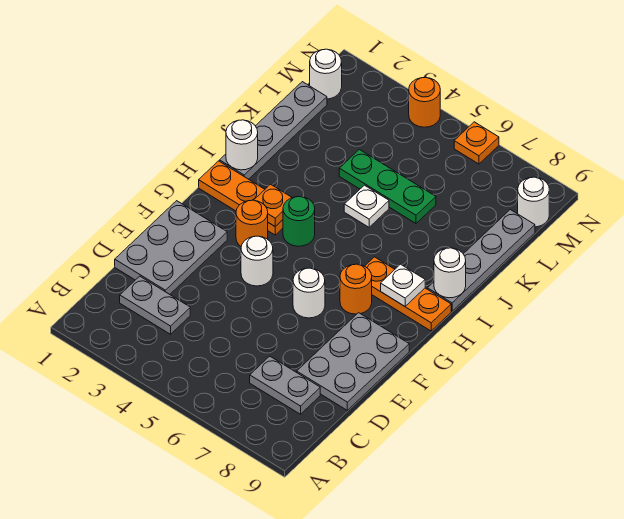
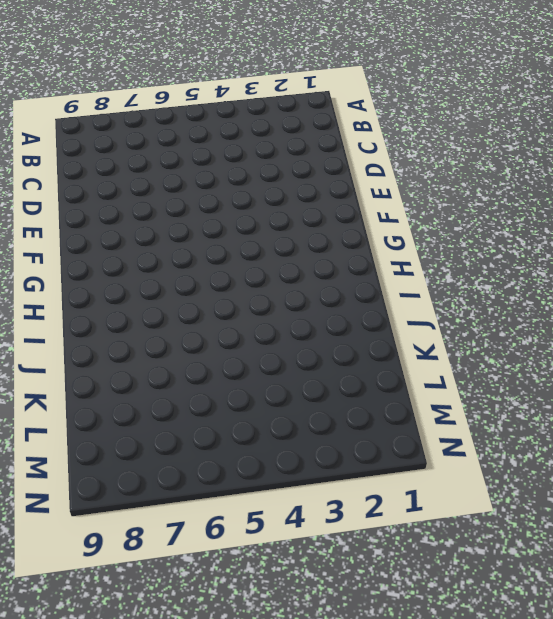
none -> grey plate C2:C3 level 1
none -> grey plate C7:C8 level 1
none -> grey plate D1:F2 level 1

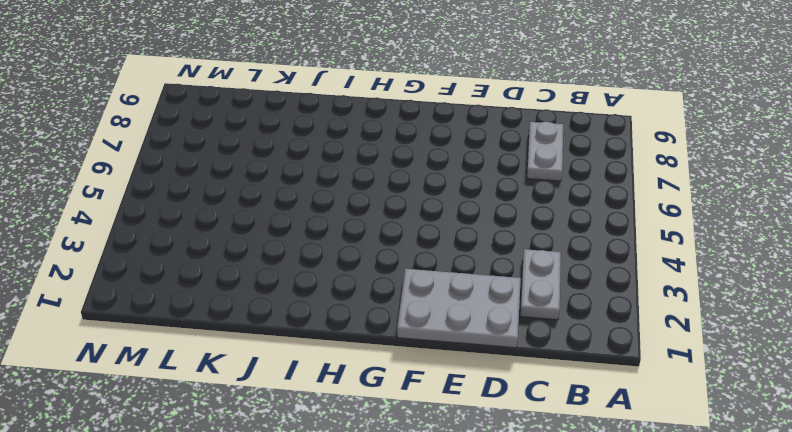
none -> grey plate D8:F9 level 1
none -> white round brick F4 level 1
none -> white round brick F6 level 1

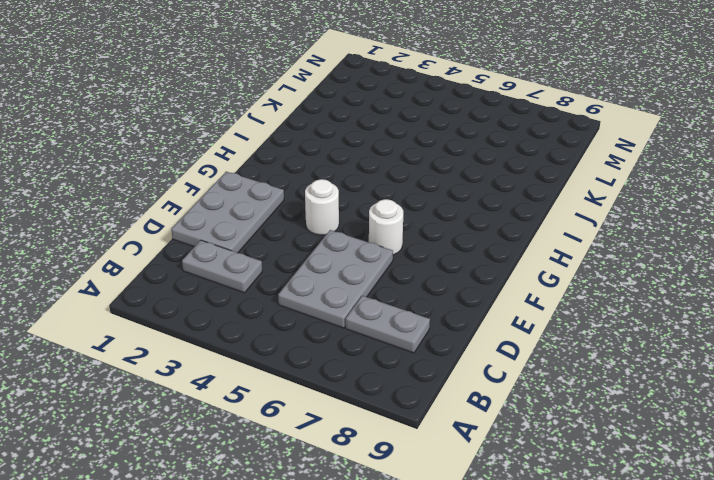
grey plate C5:E6 level 1 -> grey plate D8:F9 level 1
none -> orange round brick G3 level 1
none -> orange round brick G7 level 1
none -> orange plate H1:H3 level 1

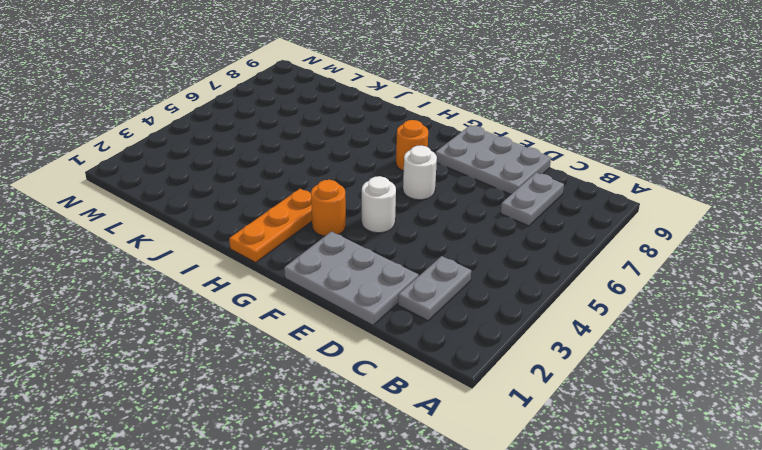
none -> green round brick H4 level 1
none -> orange plate H7:H9 level 1
none -> grey plate I1:L1 level 1

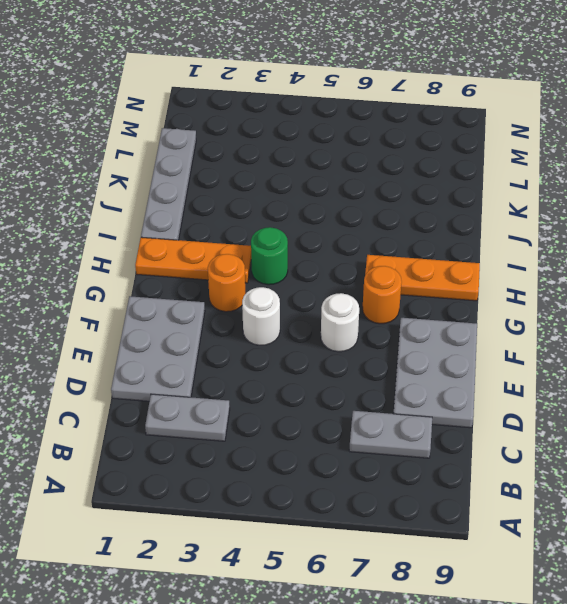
none -> grey plate I9:L9 level 1
none -> white plate J5 level 1
none -> green plate K4:K6 level 1

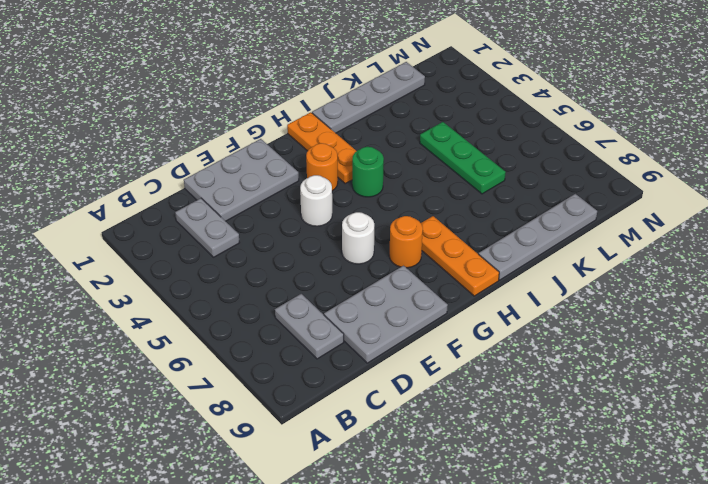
none -> white plate J5 level 1
none -> white round brick M1 level 1
none -> white round brick M9 level 1

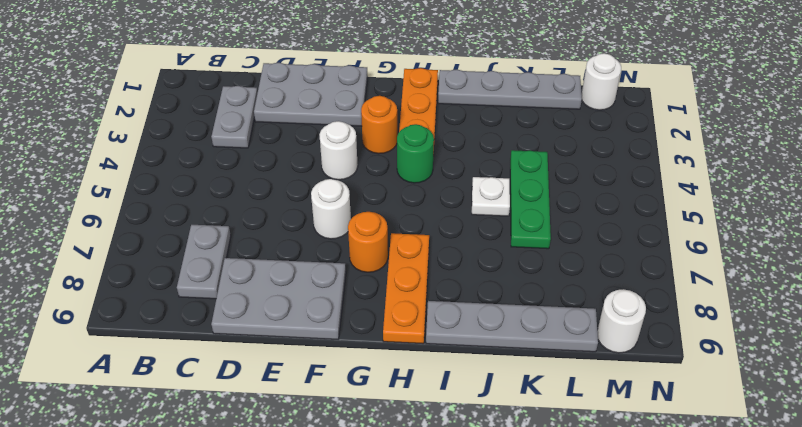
none -> orange round brick N4 level 1
none -> orange plate N6 level 1
none -> orange plate H3 level 2

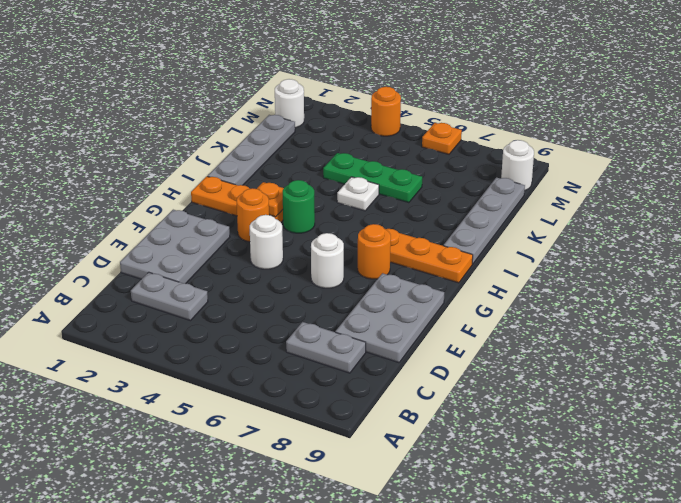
none -> white plate H8 level 2
none -> white round brick I1 level 2
none -> white round brick I9 level 2

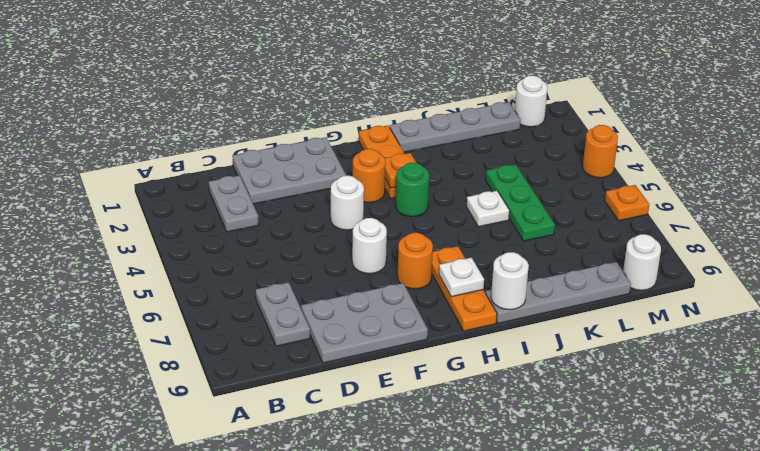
none -> white round brick I1 level 2

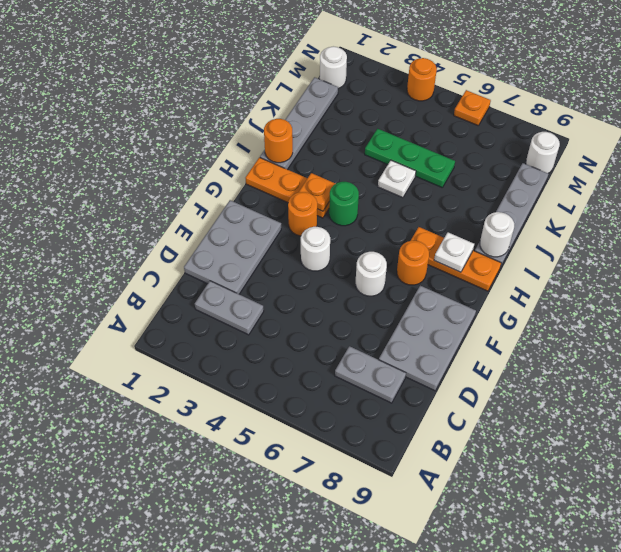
orange round brick I1 level 2 -> white round brick I1 level 2

